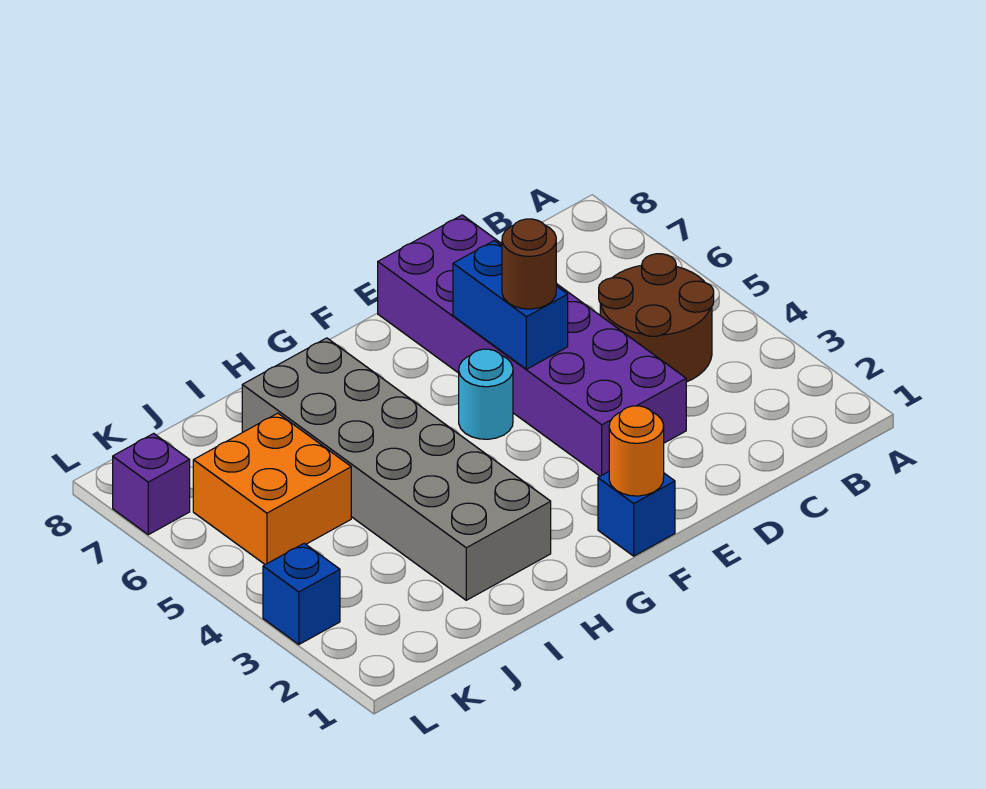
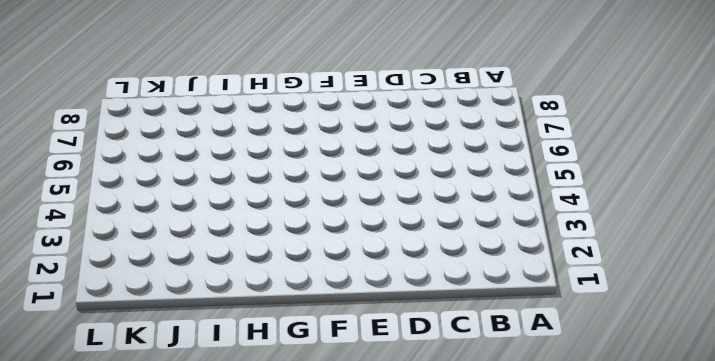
none -> brown round brick B4:C5 level 1
none -> purple brick D3:E8 level 1

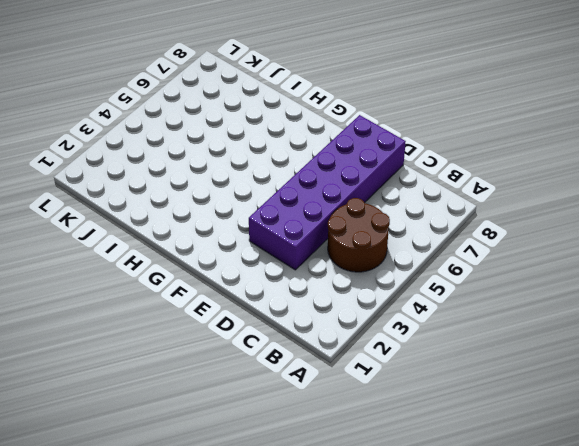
none -> blue brick F1 level 1
none -> cyan round brick F5 level 1

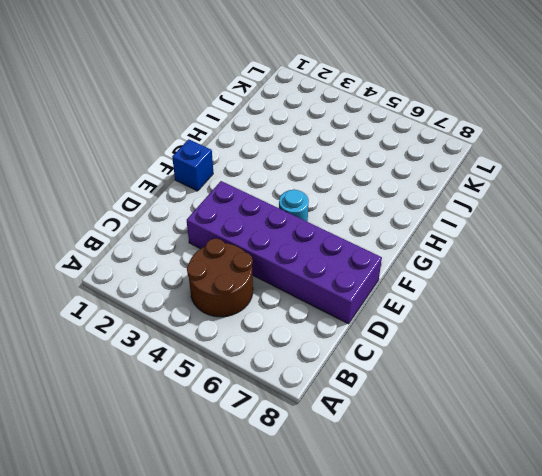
none -> grey brick H2:I7 level 1
none -> orange brick J5:K6 level 1

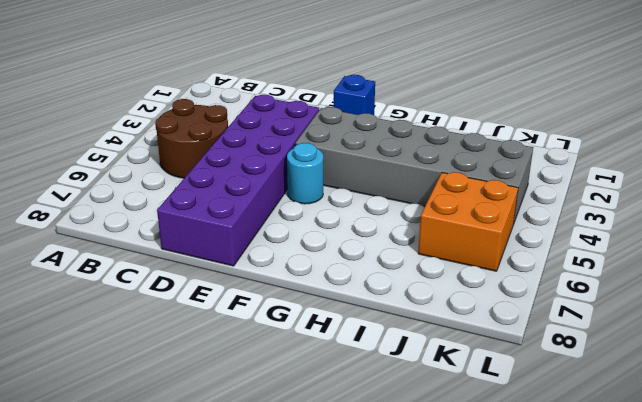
grey brick F3:K4 level 1 -> grey brick H2:I7 level 1
none -> blue brick L3 level 1
none -> purple brick L7 level 1

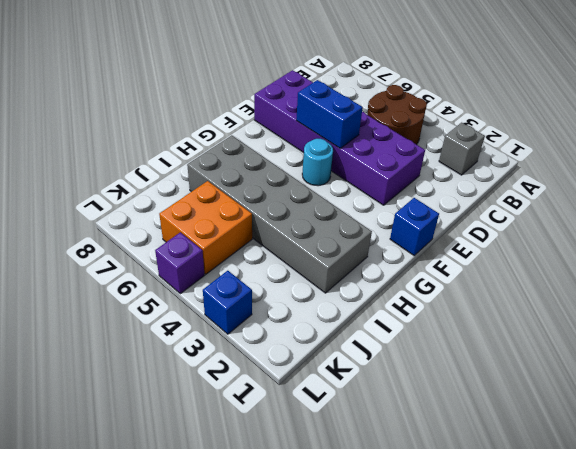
grey brick B2 level 1 -> none
purple brick L5 level 1 -> purple brick L7 level 1
none -> orange round brick F1 level 2
none -> brown round brick E5 level 3

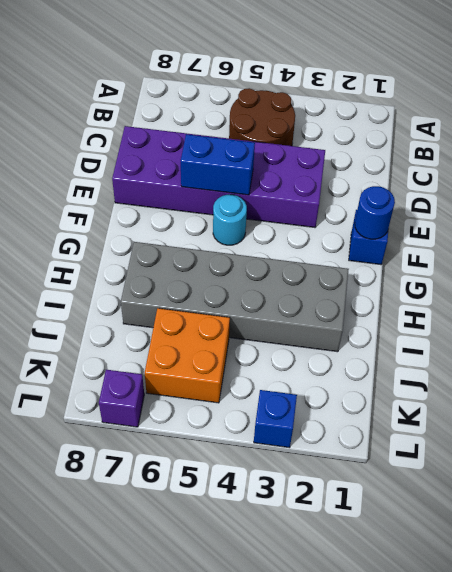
blue round brick F1 level 2 -> orange round brick F1 level 2
none -> brown round brick E5 level 3

